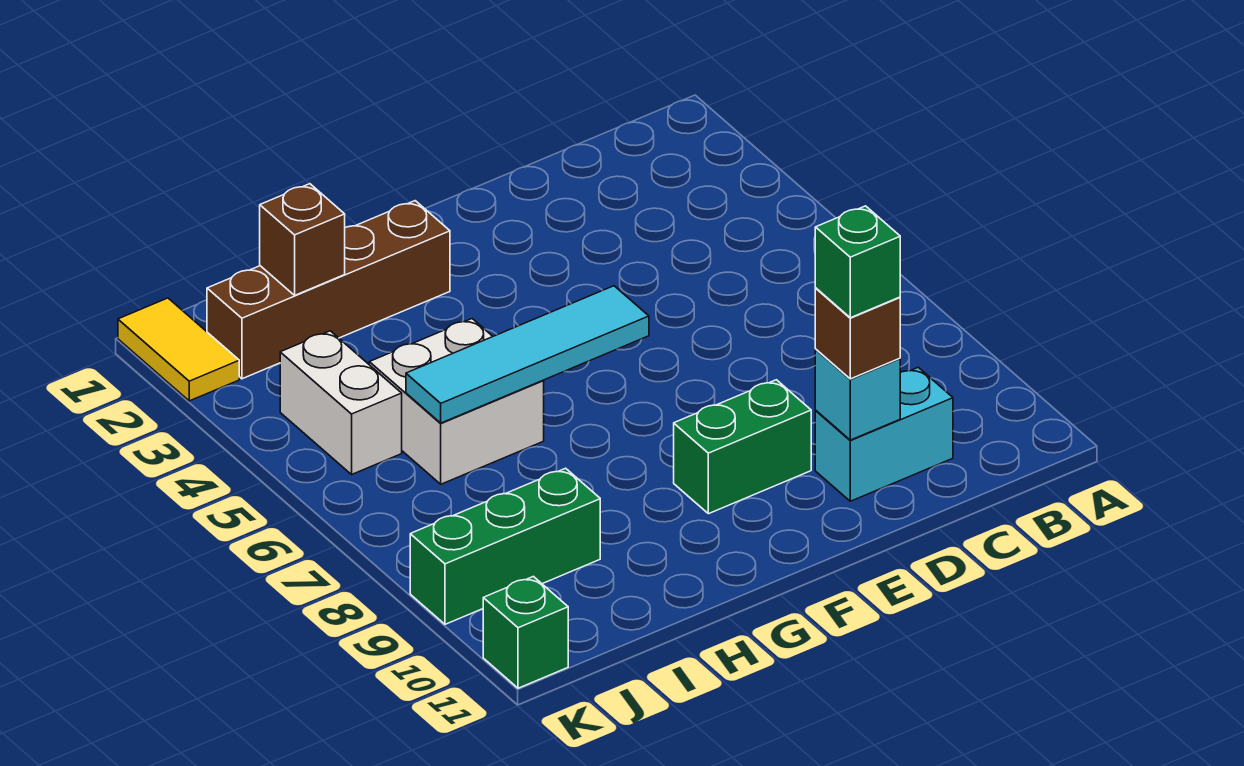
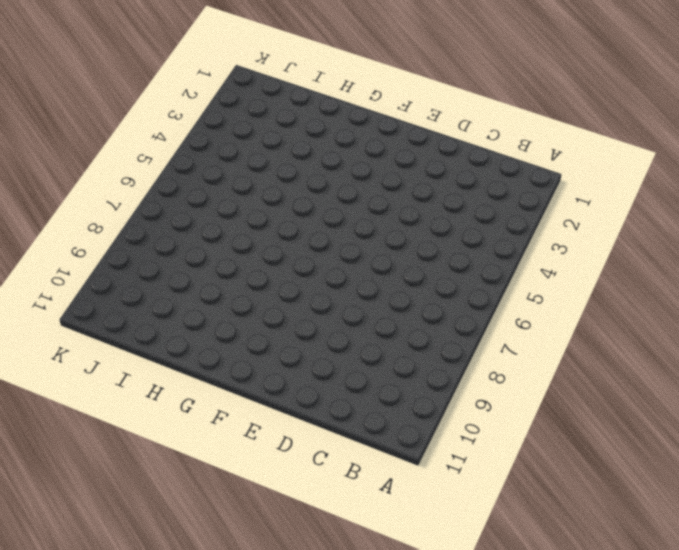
none -> cyan brick C10:D10 level 1
none -> green brick E9:F9 level 1
none -> brown brick G2:J2 level 1

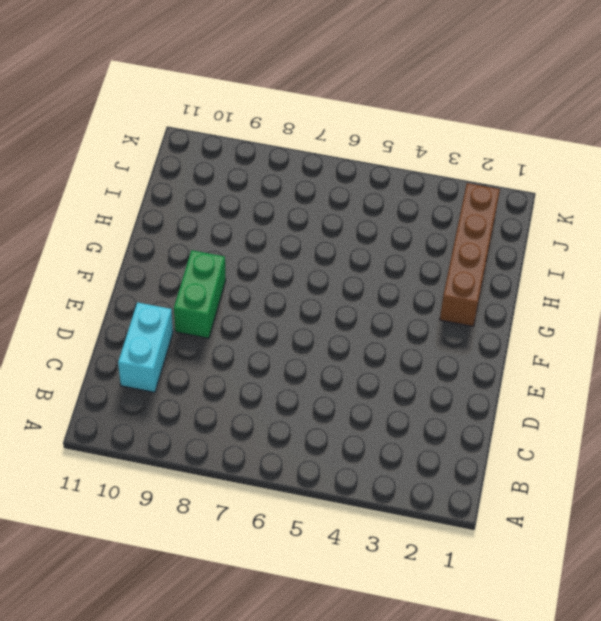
none -> white brick H5:I6 level 1
none -> green brick I9:K9 level 1
none -> white brick J4:J5 level 1

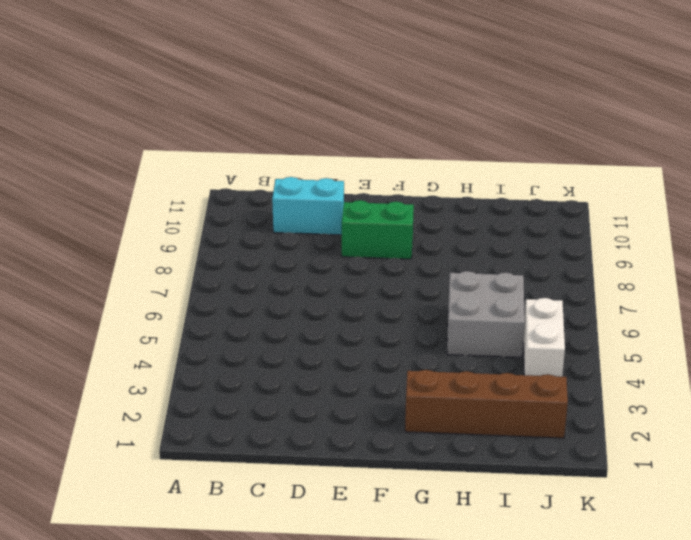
grey brick H5:I6 level 1 -> white brick H5:I6 level 1
none -> green brick I9:K9 level 1
none -> yellow tile K1:K2 level 1
none -> green brick K11 level 1

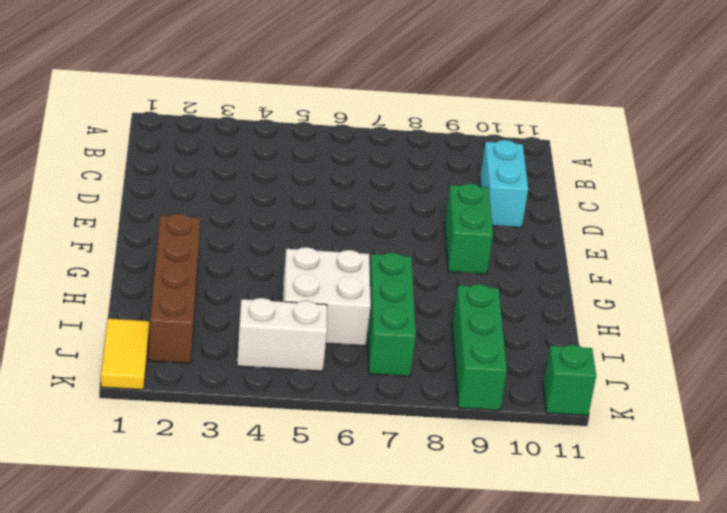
green brick H7:J7 level 1 -> none
yellow tile J1:K1 level 1 -> yellow tile K1:K2 level 1
none -> cyan brick D10 level 2
none -> cyan tile F6:I6 level 2
none -> brown brick I2 level 2

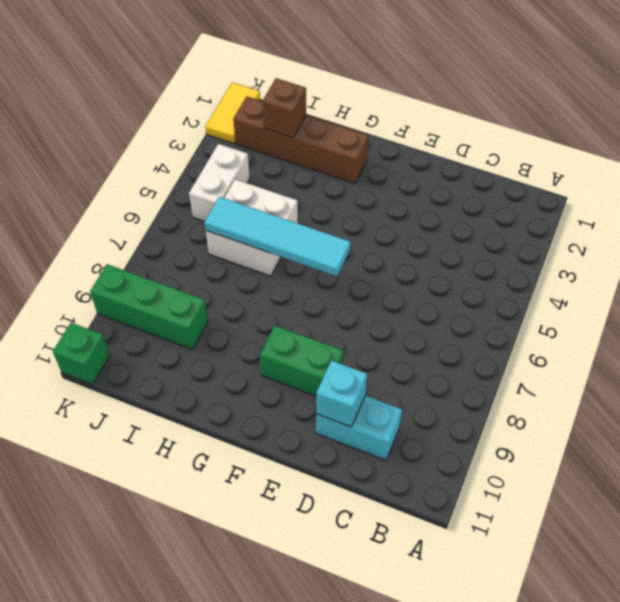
none -> brown brick D10 level 3
none -> green brick D10 level 4

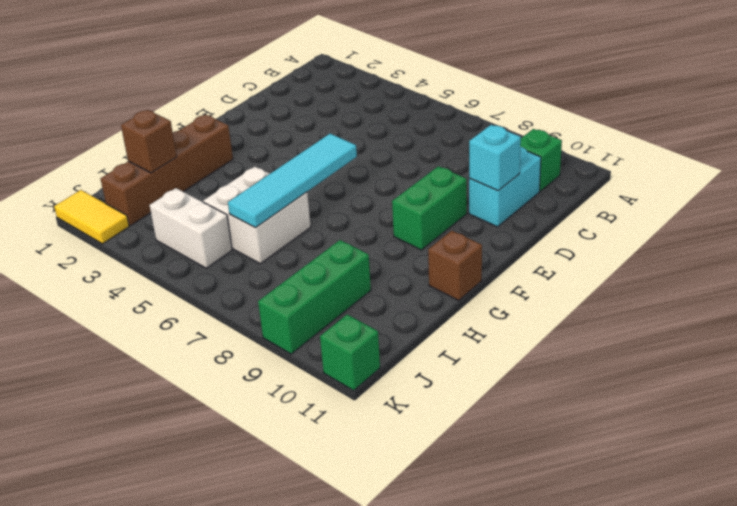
green brick B10 level 1 -> green brick D10 level 4
brown brick G11 level 1 -> brown brick D10 level 3

